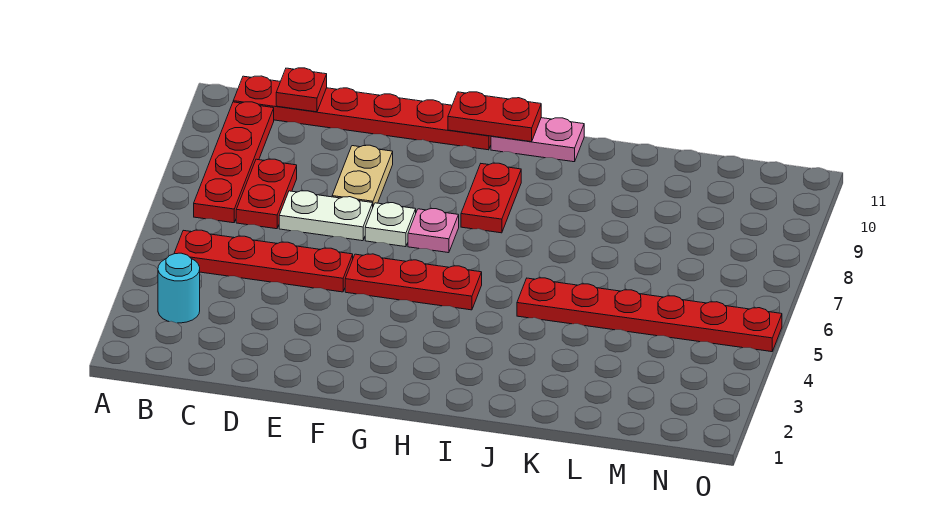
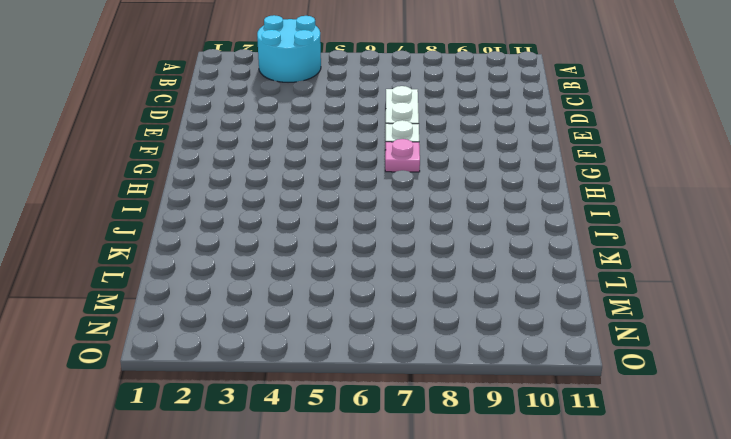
cyan round brick A3:B4 level 1 -> cyan round brick B3 level 1
none -> red plate B5:E5 level 1
none -> red plate B7:B10 level 1
none -> red plate B11:G11 level 1

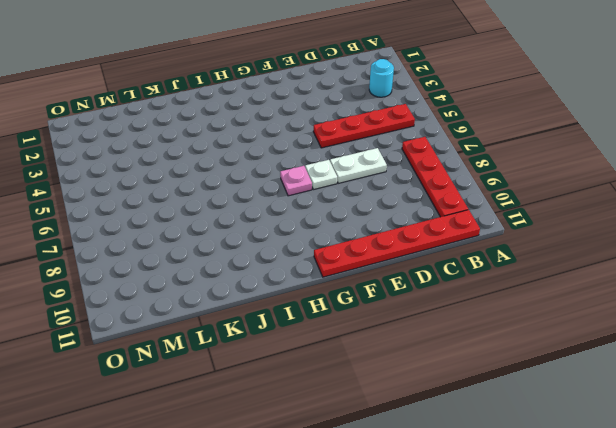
none -> red plate C7:C8 level 1
none -> tan plate E8:E9 level 1
none -> red plate F5:H5 level 1

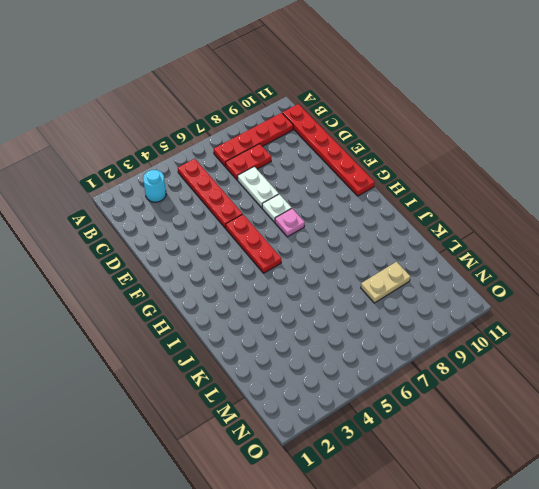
tan plate L8:L9 level 1 -> tan plate E8:E9 level 1
none -> red plate H8:H9 level 1
none -> pink plate H11:I11 level 1
none -> red plate J5:O5 level 1

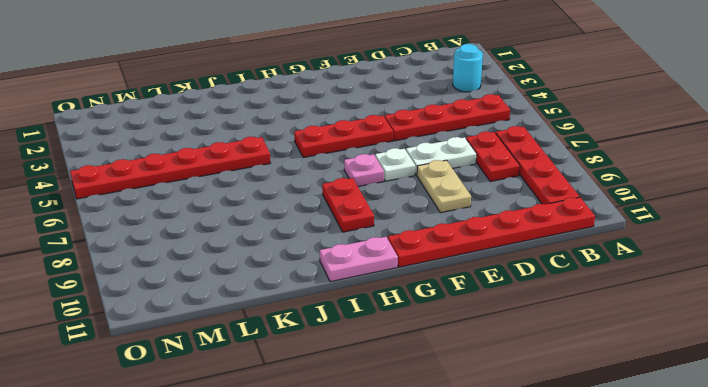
none -> red plate C11 level 2
none -> red plate G11:H11 level 2

